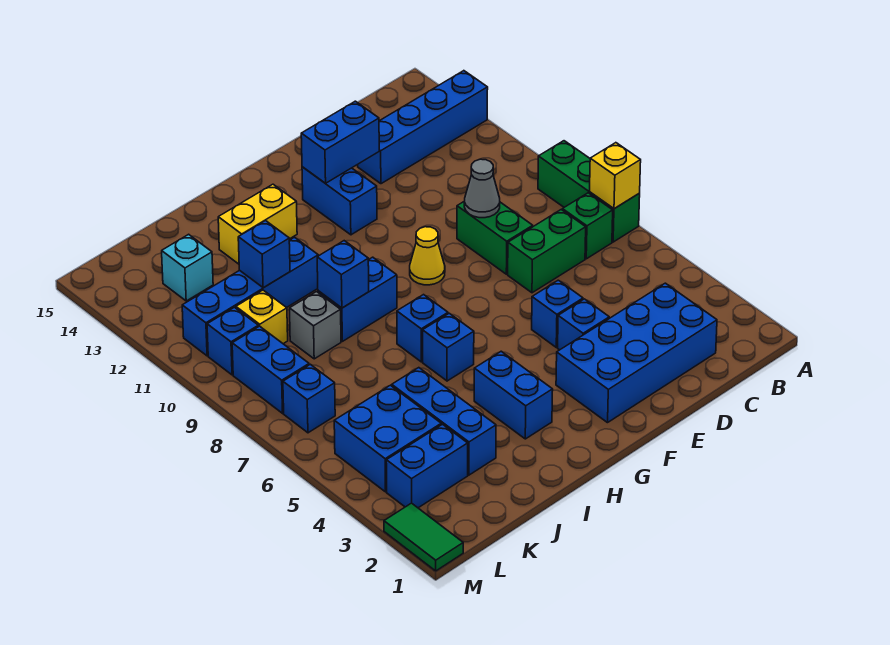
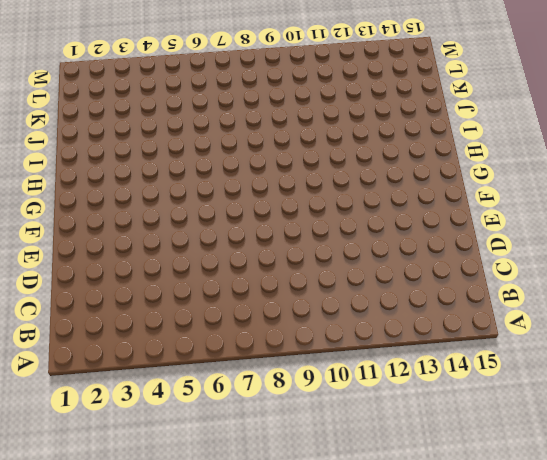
none -> green brick A7:A9 level 1
none -> blue brick A13:D13 level 1
none -> green brick B7 level 1
none -> blue brick C2:F3 level 1

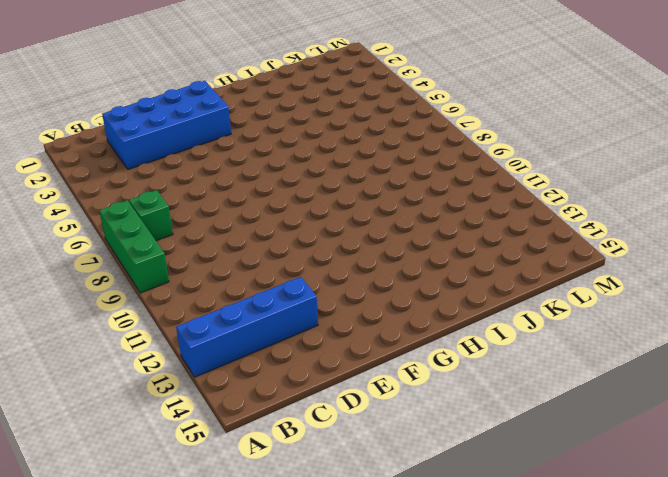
none -> green brick C7:D7 level 1
none -> green brick D8:D9 level 1
none -> blue brick E4 level 1
none -> blue brick E5 level 1

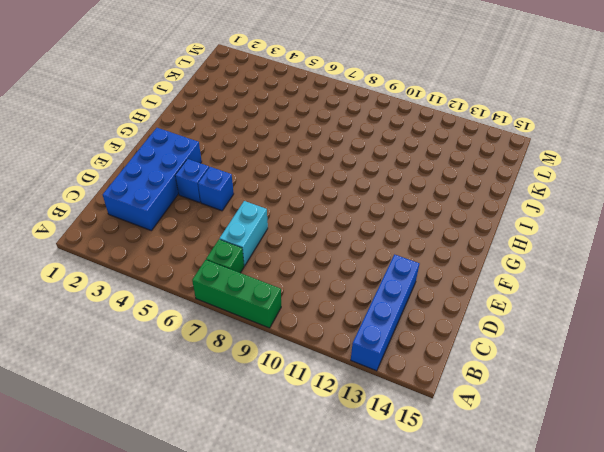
cyan brick C7:D7 level 1 -> green brick C7:D7 level 1
none -> green brick D8:D9 level 1
none -> yellow cone F9 level 1
none -> blue brick F12:F13 level 1
none -> blue brick H3:H4 level 1

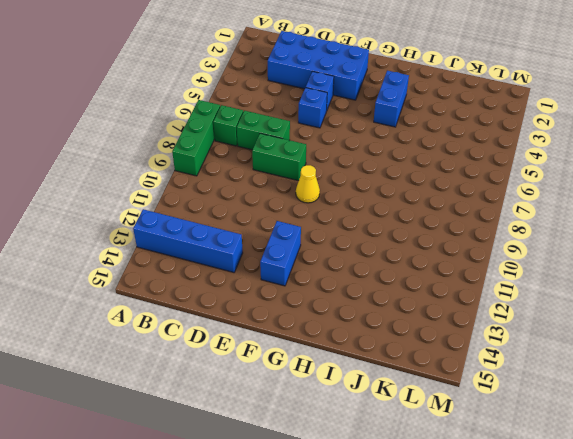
green brick D8:E8 level 1 -> green brick D8:D9 level 1
none -> blue brick H6 level 1
none -> blue brick H7 level 1
none -> blue brick H9:I9 level 1
none -> yellow brick H13:I13 level 1

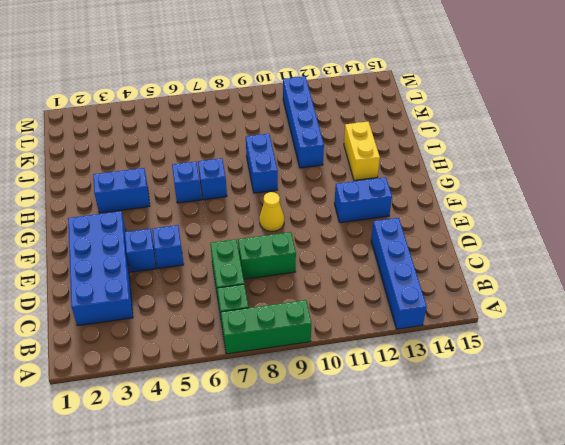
none -> blue brick J3:J5 level 1
none -> grey brick J9 level 1
none -> blue brick K3:L3 level 1
none -> blue brick K4:L5 level 1

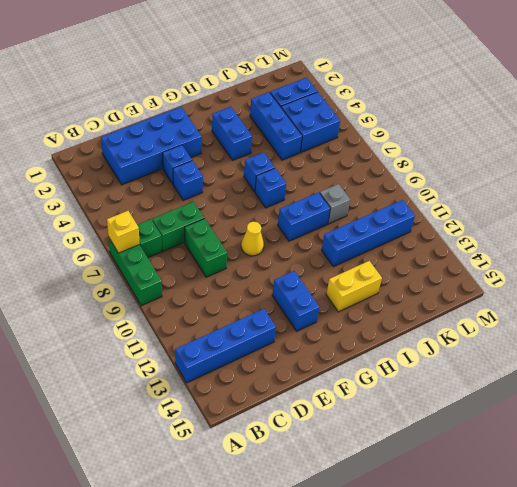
none -> yellow brick K10 level 1
none -> cyan brick K13 level 1
none -> blue brick L7 level 1
none -> blue brick L8:L9 level 1

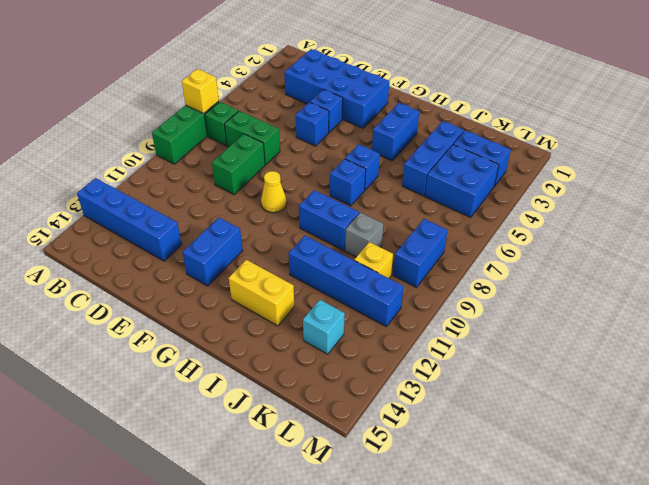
none -> blue brick L7 level 1
none -> blue brick L10 level 1
none -> green tile M1:M2 level 1
none -> grey cone D9 level 2

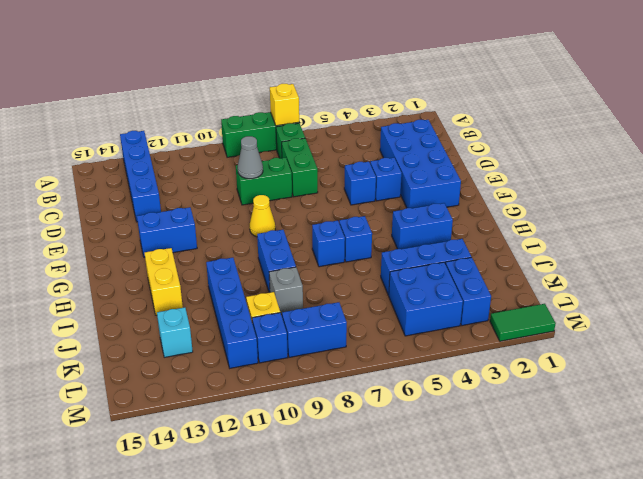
none -> blue brick L7 level 1
none -> blue brick E13:F13 level 2
none -> blue brick I9 level 2
none -> blue brick J11 level 2

